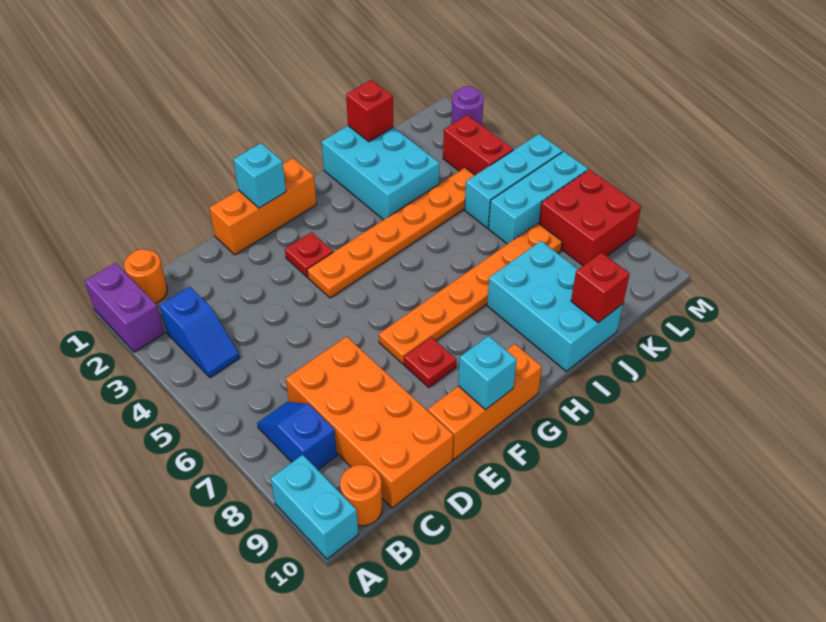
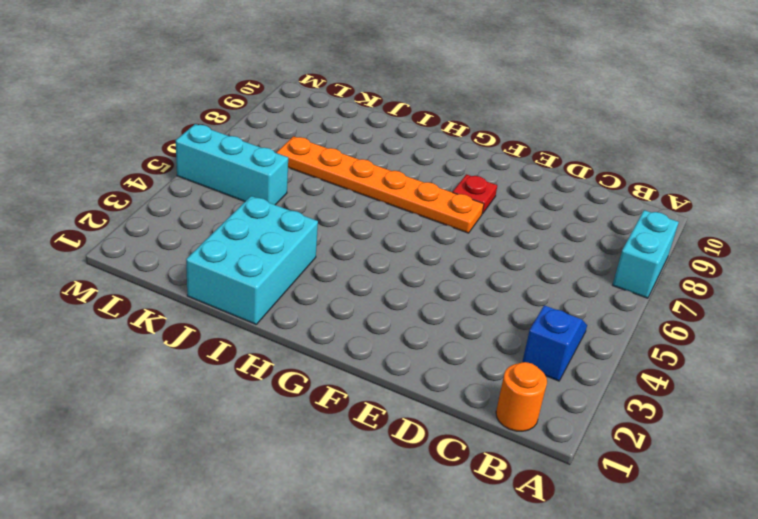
cyan brick A7:A8 level 1 -> cyan brick A9:A10 level 1
none -> purple brick A1:A2 level 1
none -> blue slope B7:B8 level 1 top 8
none -> orange round brick B10 level 1

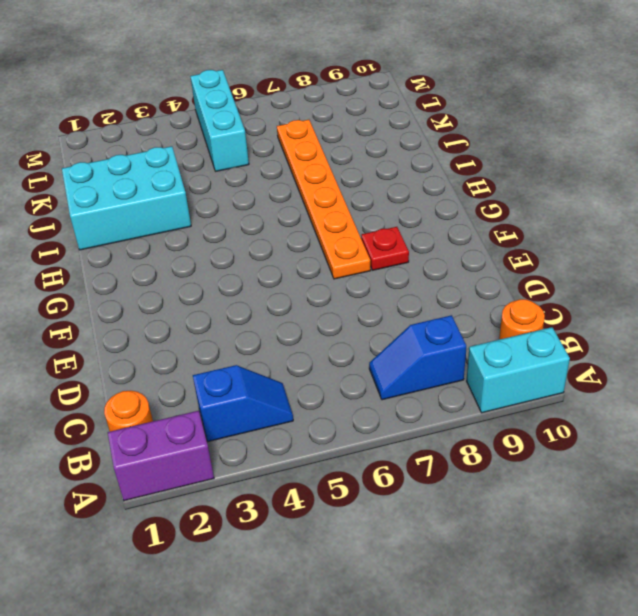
none -> orange brick C7:D10 level 1
none -> orange brick E1:G1 level 1
none -> orange brick E10:G10 level 1

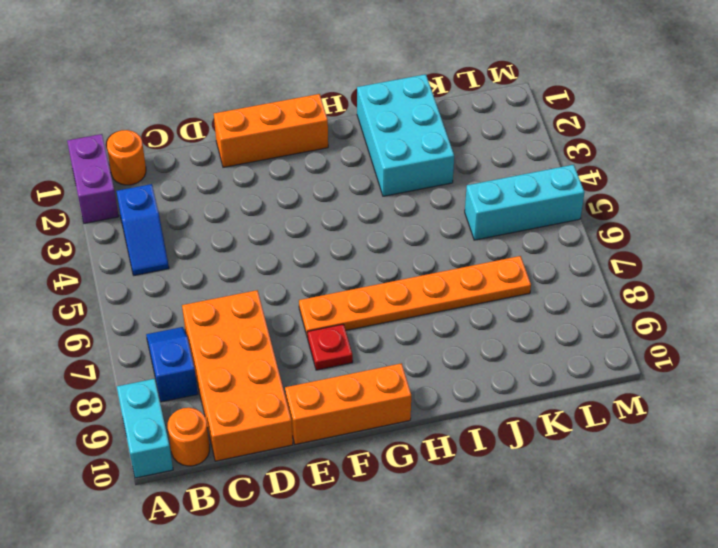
none -> red plate F3 level 1
none -> orange plate F4:K4 level 1
none -> cyan brick I8:J10 level 1

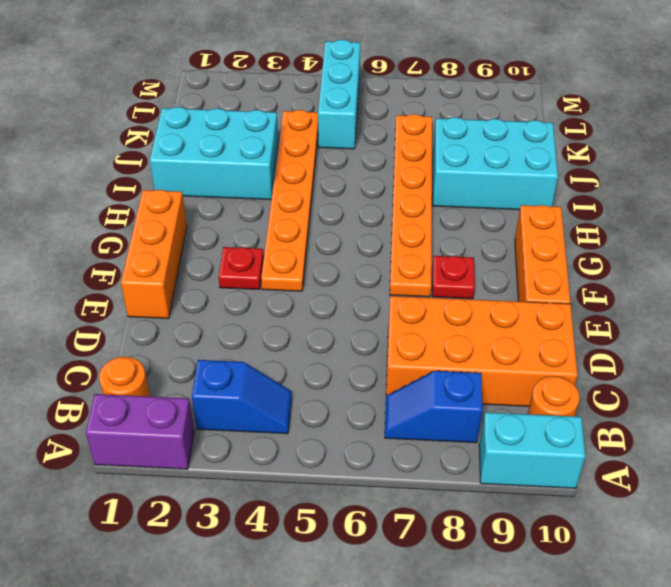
none -> cyan brick K6:M6 level 1
none -> red brick L3:L4 level 1
none -> red brick L7:M8 level 1

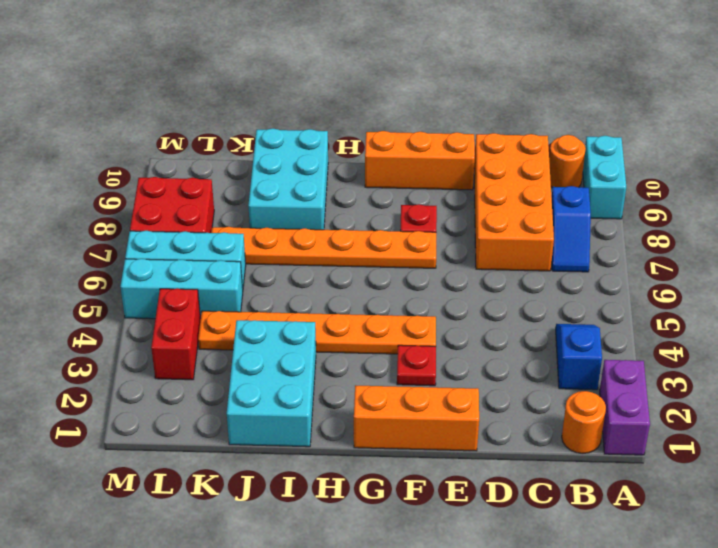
none -> purple round brick M2 level 1
none -> cyan brick F1 level 2
none -> cyan brick F10 level 2

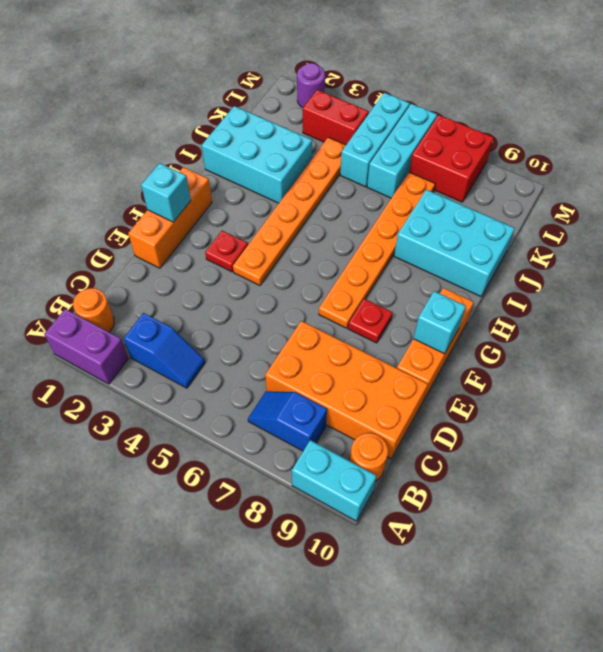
none -> red brick J1 level 2
none -> red brick J10 level 2

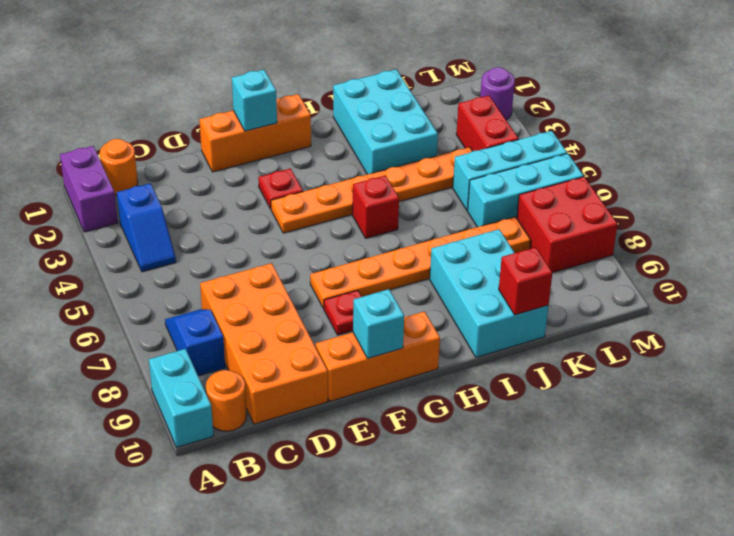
red brick H5 level 1 -> red brick J1 level 2

